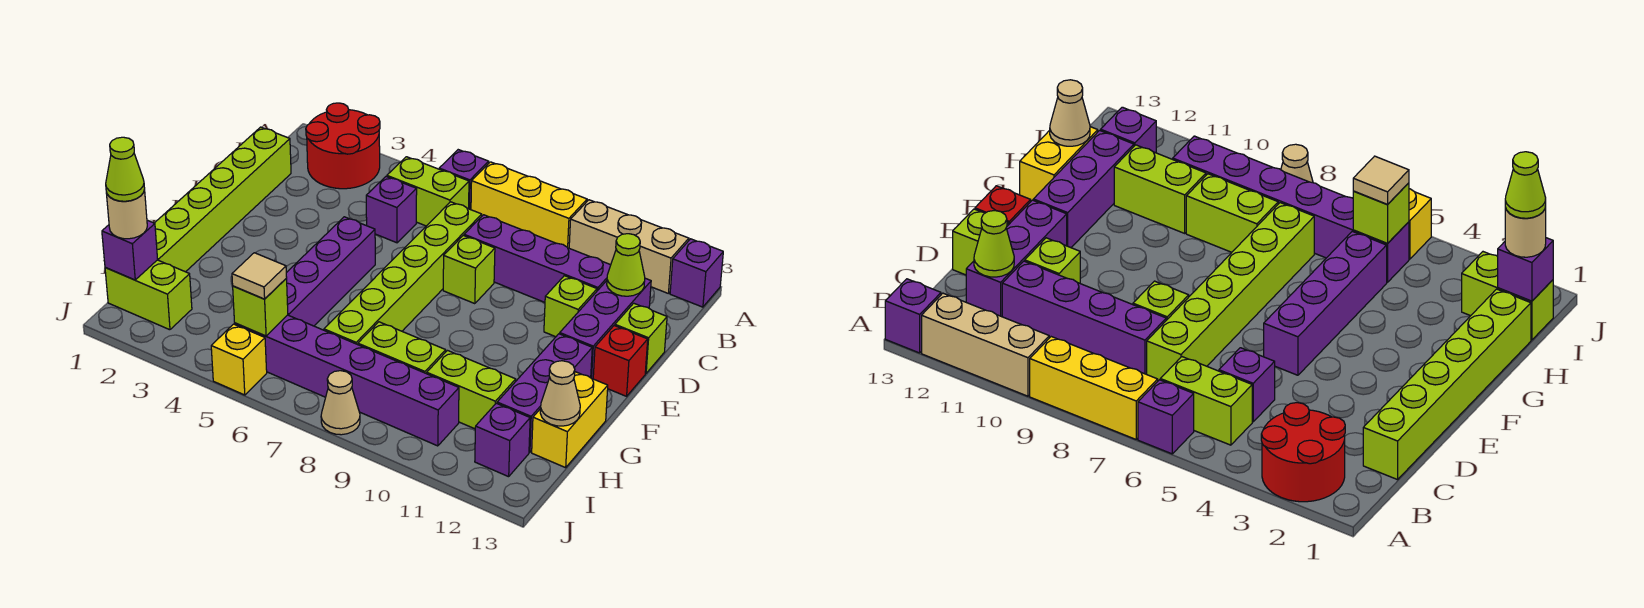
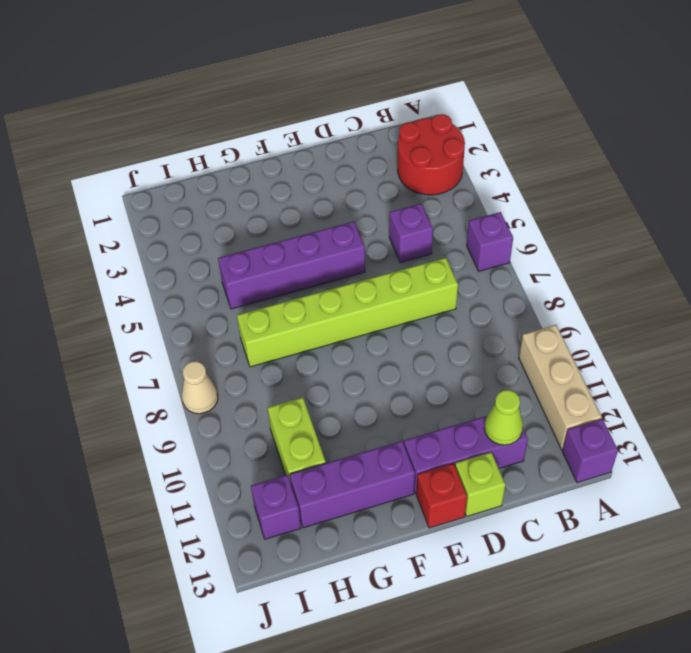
none -> yellow brick A7:A9 level 1
none -> lime brick B5:B6 level 1
none -> lime brick C1:H1 level 1
none -> purple brick C8:C11 level 1

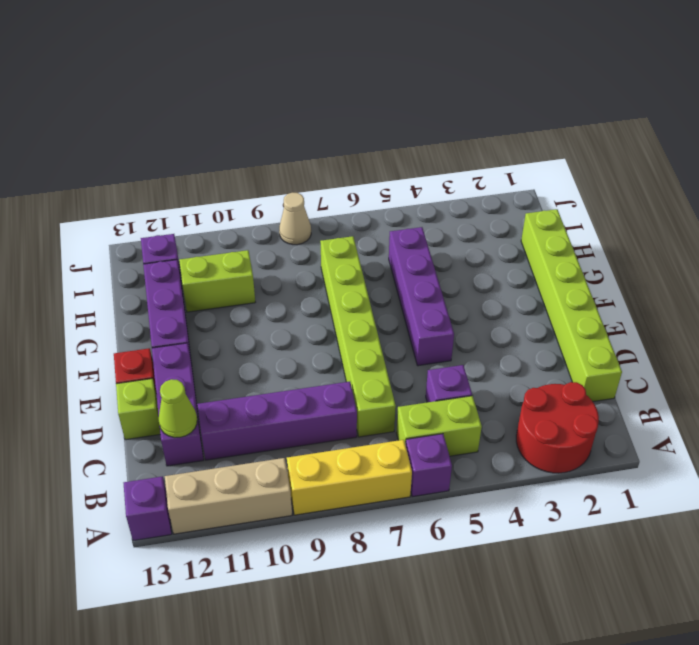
none -> lime brick D8 level 1
none -> lime brick D11 level 1
none -> yellow brick G13:H13 level 1
none -> lime brick H8:H9 level 1

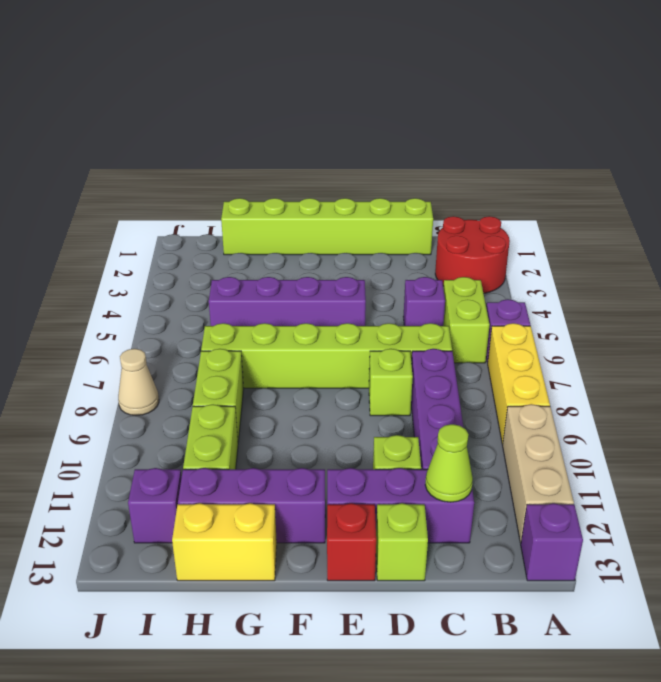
none -> lime brick I1:I2 level 1
none -> purple brick I5:I10 level 1
none -> yellow brick J5 level 1
none -> tan cone H13 level 2

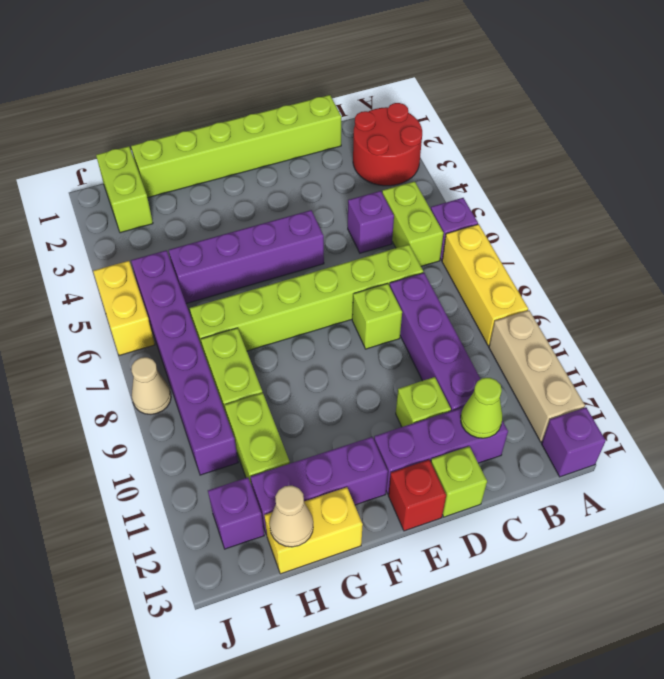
yellow brick J5:J6 level 1 -> yellow brick J5 level 1
none -> purple brick I1 level 2
none -> lime brick I5 level 2
none -> tan round brick I1 level 3
none -> tan tile I5 level 3

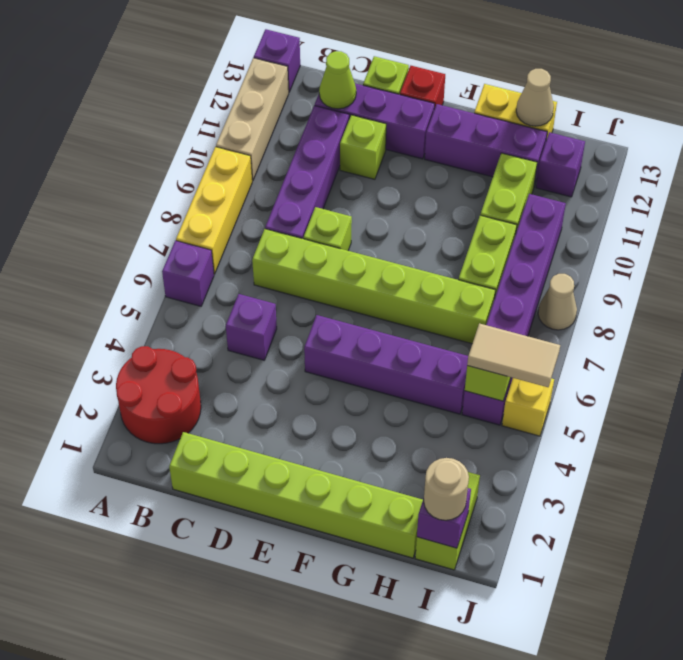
tan tile I5:J5 level 3 -> tan tile I5 level 3
none -> lime brick B5:B6 level 1
none -> lime cone I1 level 4

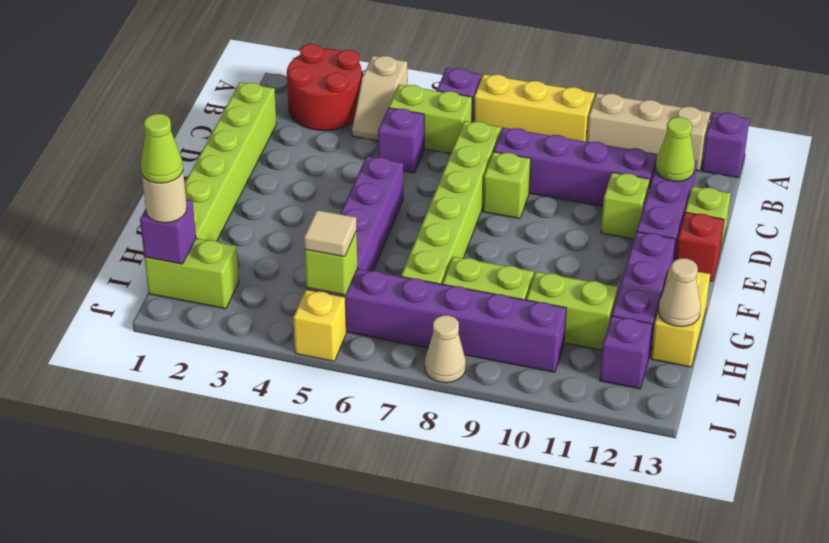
tan slope A4:B4 level 1 top A -> none

